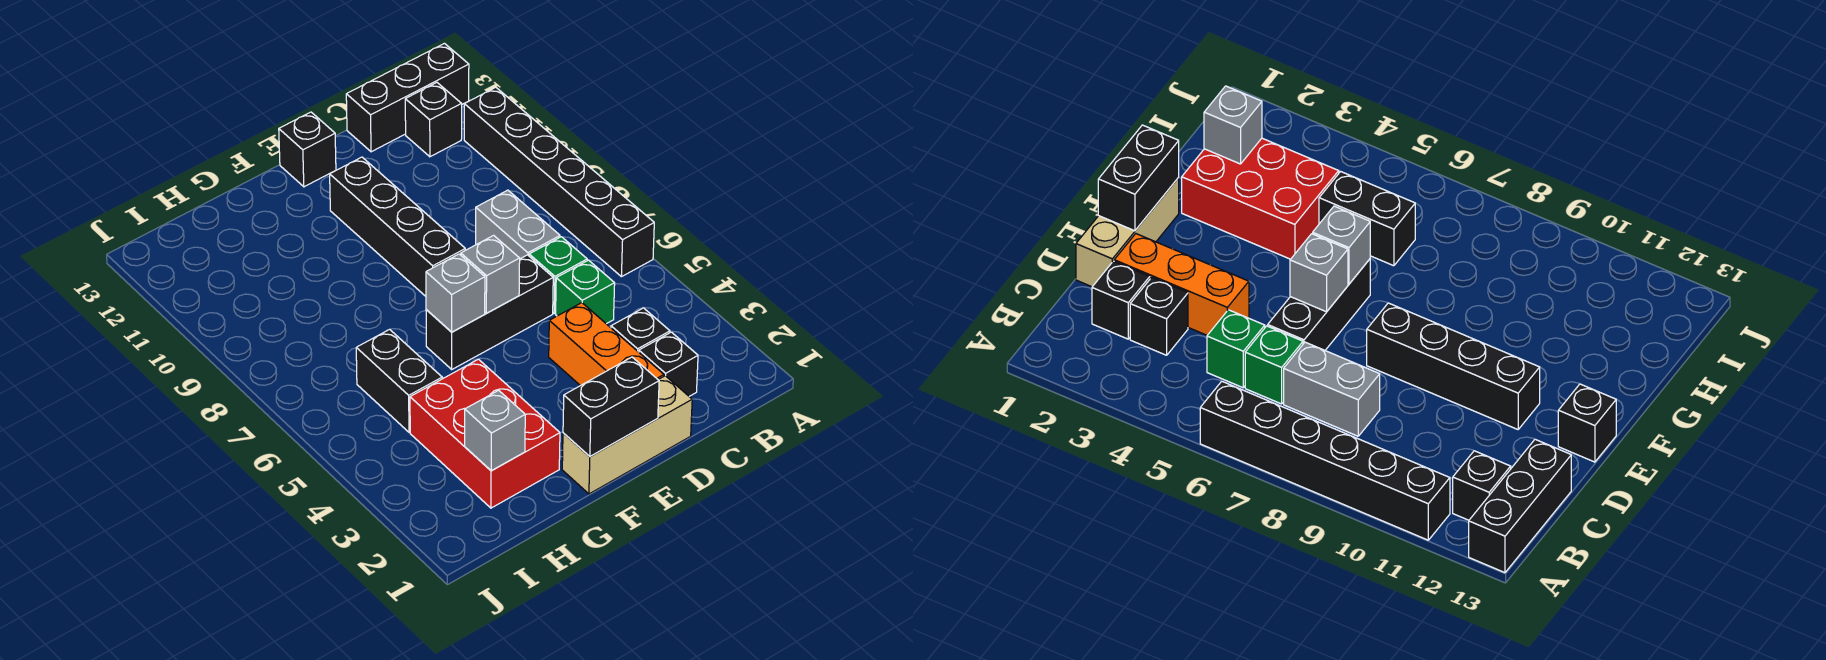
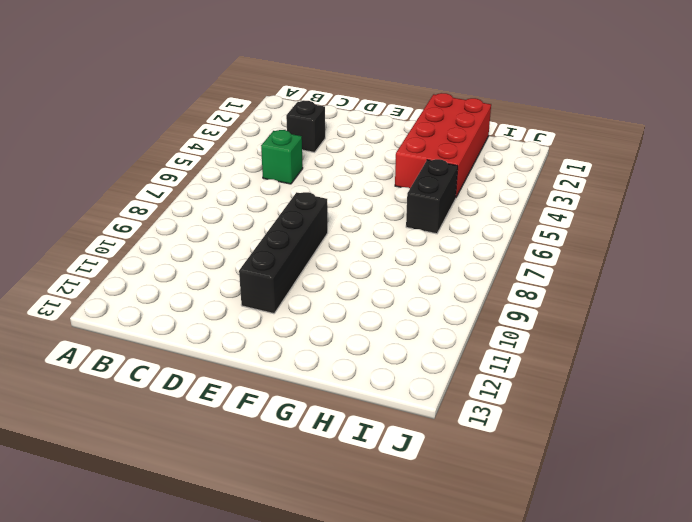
red brick G1:H4 level 1 -> red brick G2:H4 level 1
none -> black brick A6:A11 level 1
none -> black brick A13:C13 level 1
none -> black brick B12 level 1

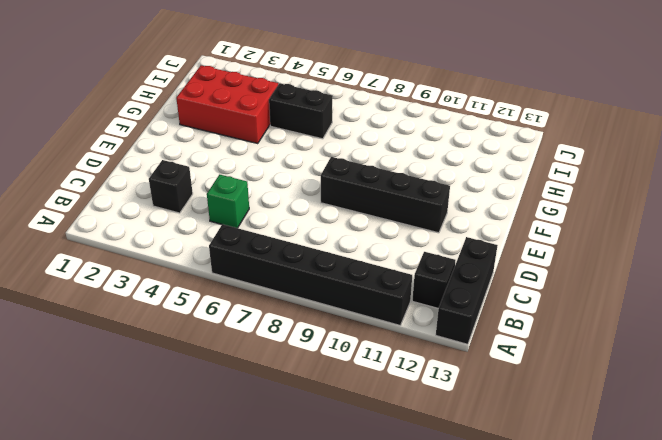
none -> black brick C2 level 1
none -> green brick C6 level 1
none -> grey brick C7:C8 level 1

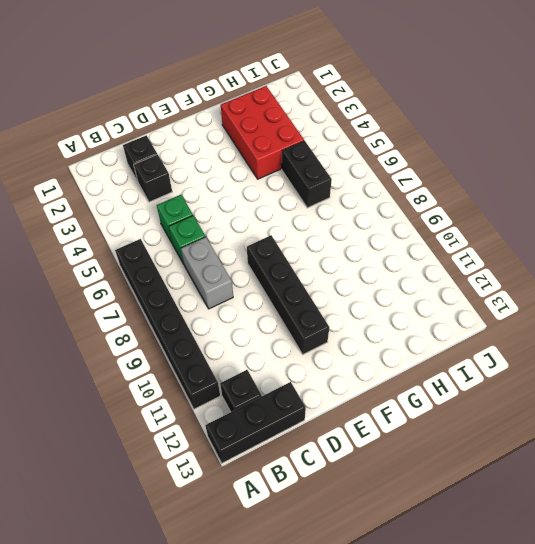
none -> tan brick D1:F1 level 1
none -> orange brick D2:D4 level 1
none -> black brick D6:F6 level 1

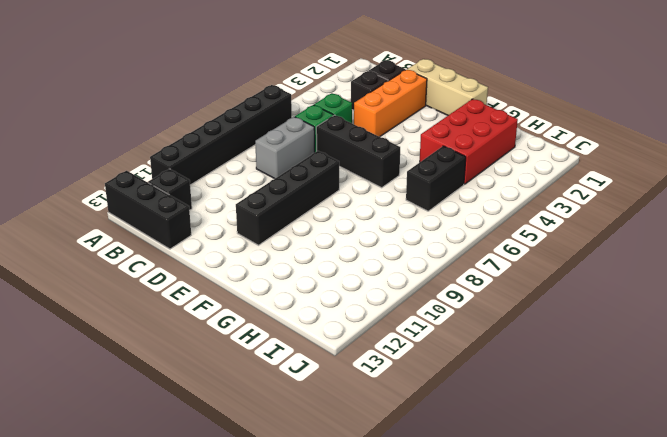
none -> black brick E13 level 1
none -> black brick E1:F1 level 2
none -> grey brick E6 level 2

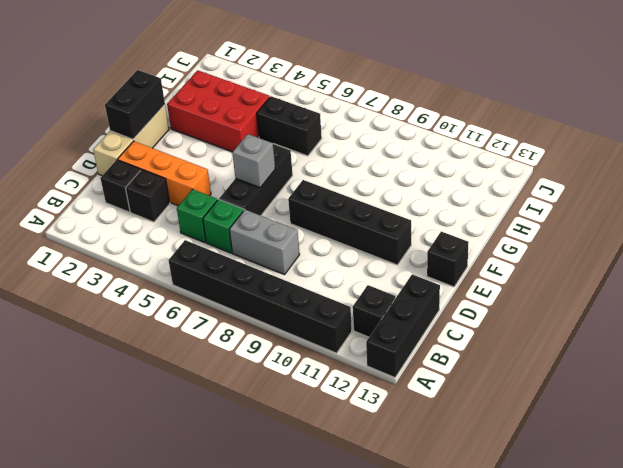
none -> grey brick F6 level 2
none -> grey brick H2 level 2

